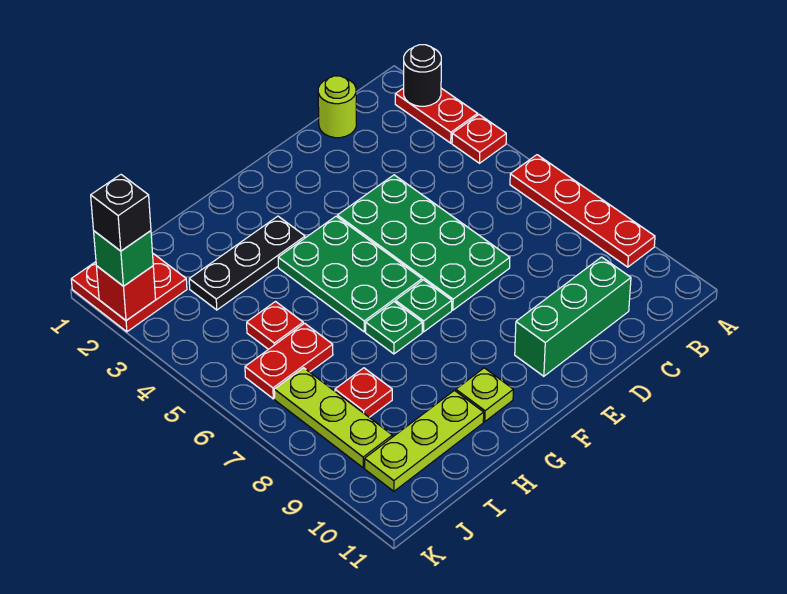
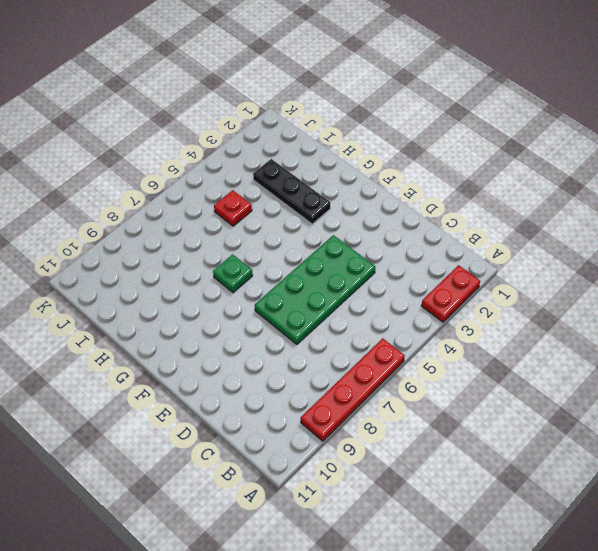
none -> red plate A4 level 1
none -> lime round brick C1 level 1
none -> green brick C10:E10 level 1

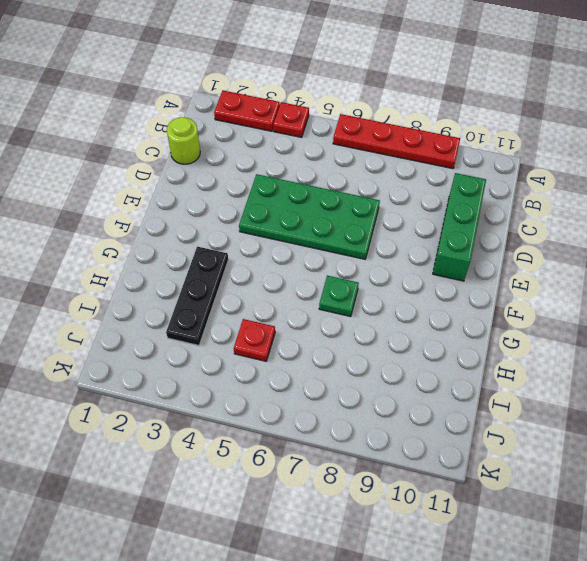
none -> green plate F4:G6 level 1
none -> green plate F7 level 1
none -> lime plate G10 level 1

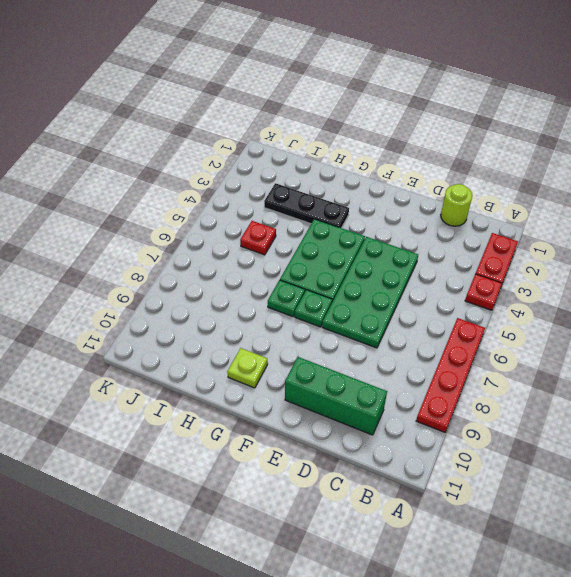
none -> lime plate H10:J10 level 1
none -> red plate I6:J6 level 1
none -> red plate I8 level 1

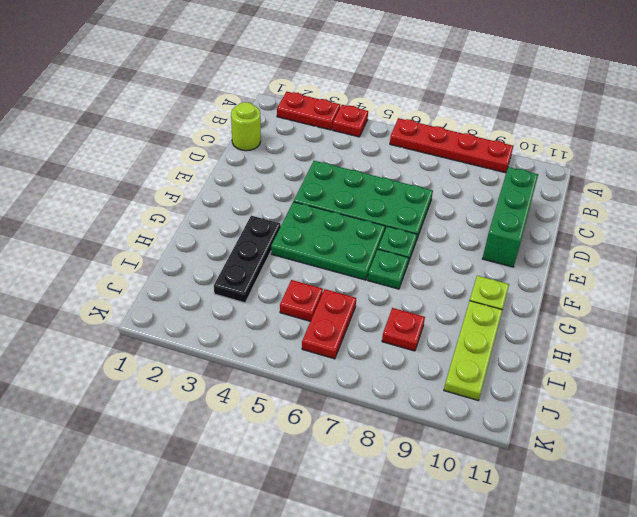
none -> red plate J1:K2 level 1
none -> lime plate J7:J9 level 1
none -> black round brick A2 level 2

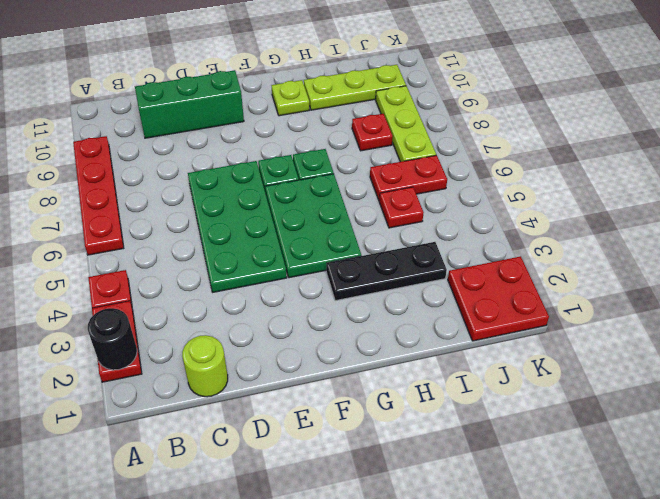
none -> red brick K2 level 2
none -> green brick K2 level 3
none -> black brick K2 level 4

